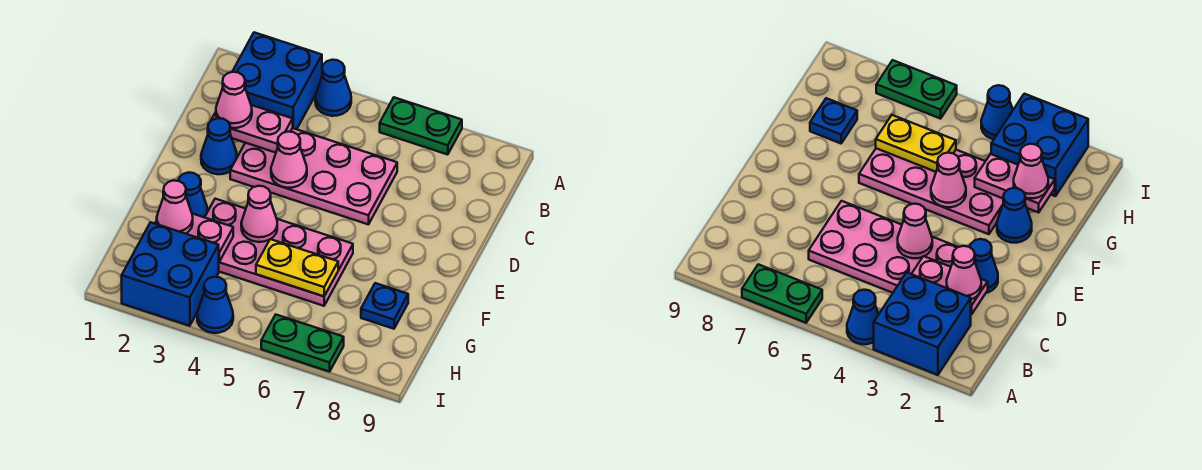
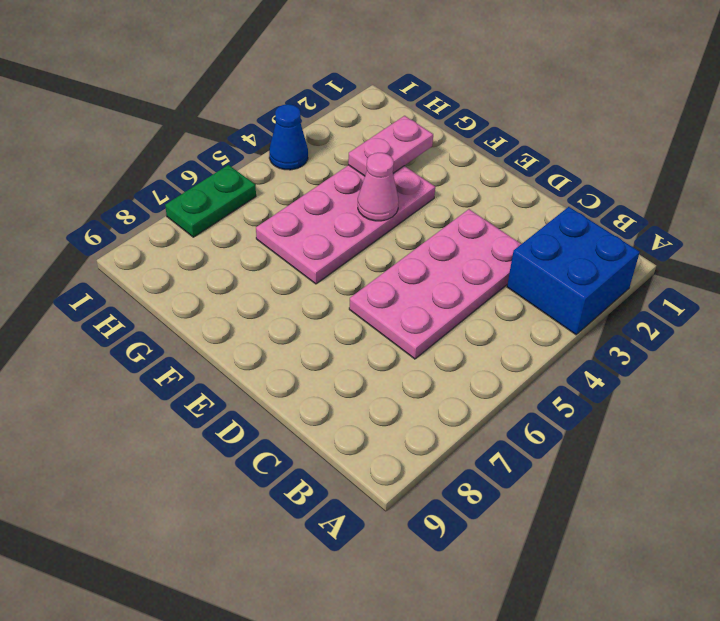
none -> blue cone A4 level 1
none -> green plate A6:A7 level 1
none -> blue cone D2 level 1

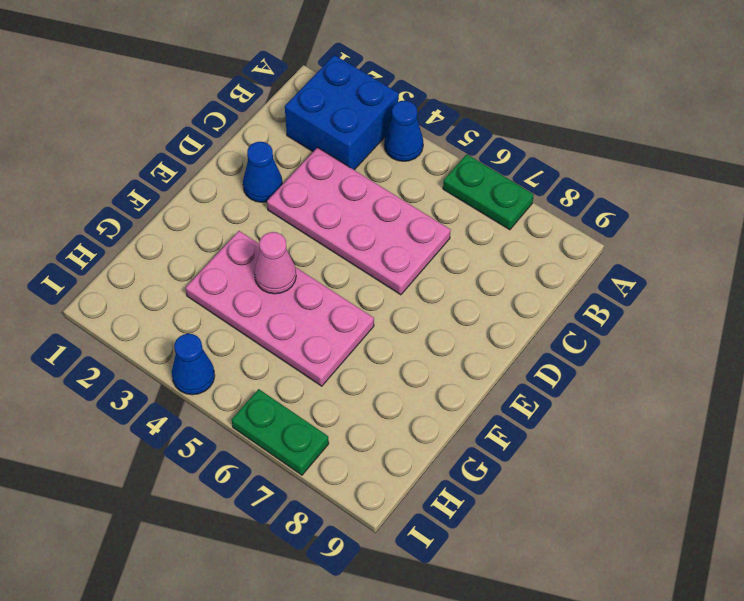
none -> blue cone F2 level 1
none -> blue plate G8 level 1
none -> blue brick H2:I3 level 1

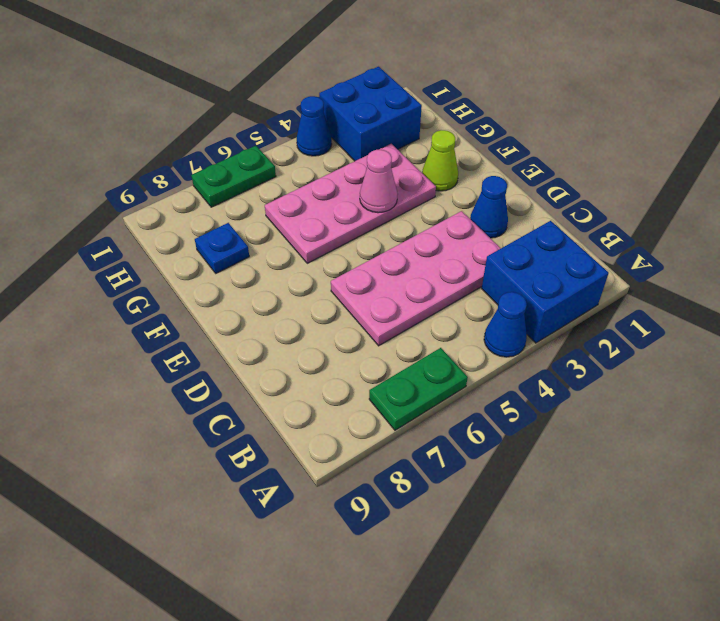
lime cone F2 level 1 -> blue cone F2 level 1
none -> pink plate C2:C3 level 2
none -> pink cone D4 level 2
none -> pink plate G2:G3 level 2

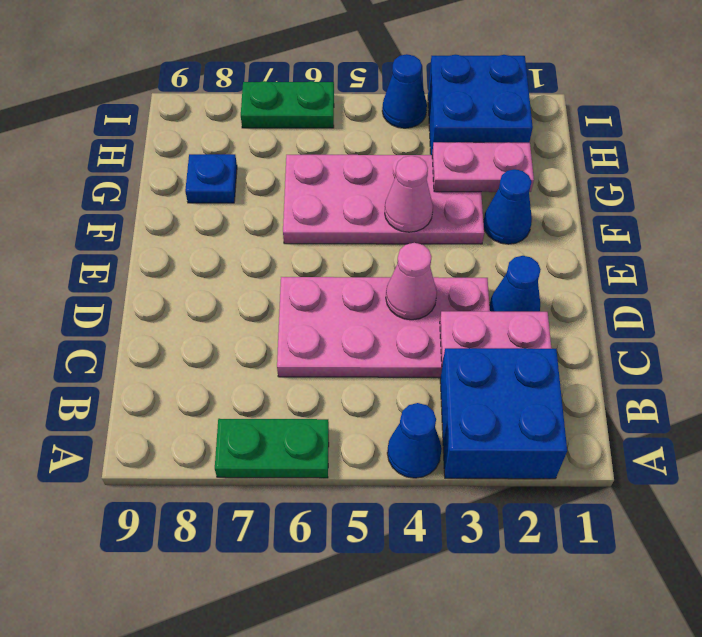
none -> yellow plate G5:G6 level 2
none -> pink cone C2 level 3
none -> pink cone G2 level 3

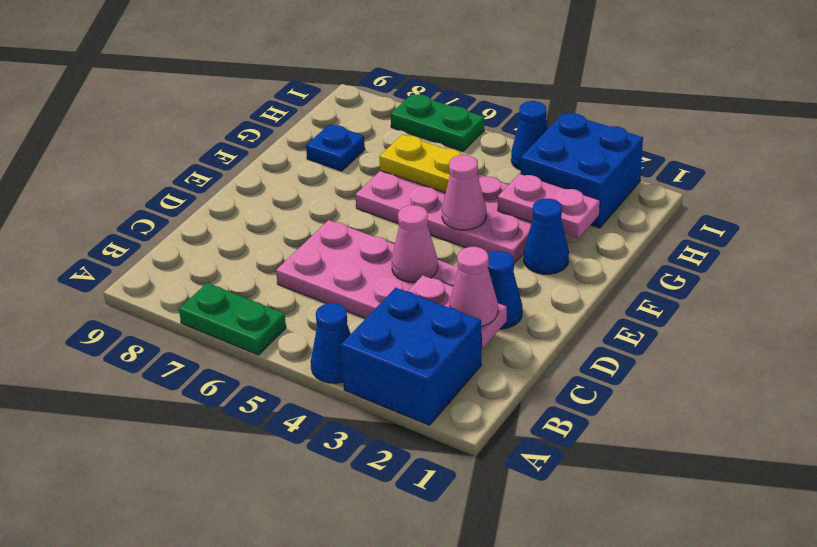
none -> pink cone G2 level 3

